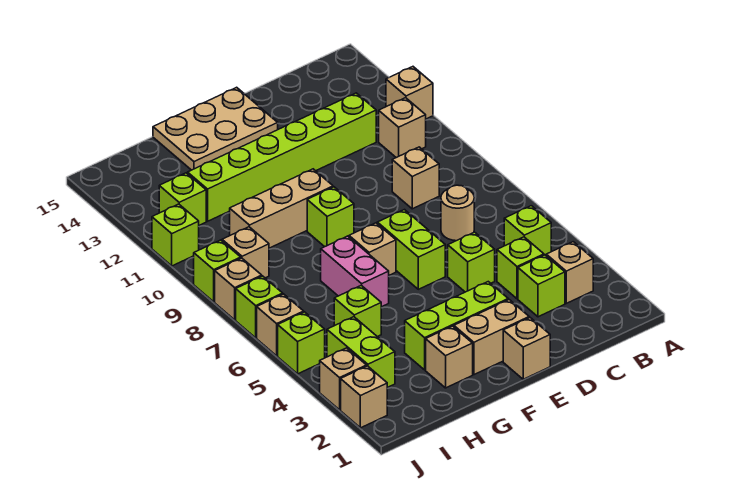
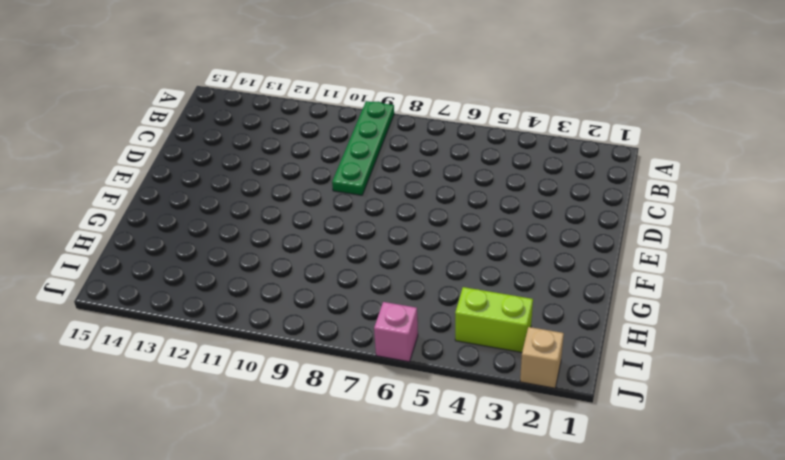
green plate A9:D9 level 1 -> tan brick C9 level 1
pink brick J6 level 1 -> tan brick J6 level 1
none -> tan brick A12 level 1
none -> tan brick B3 level 1
none -> lime brick B5 level 1
none -> tan brick B11 level 1

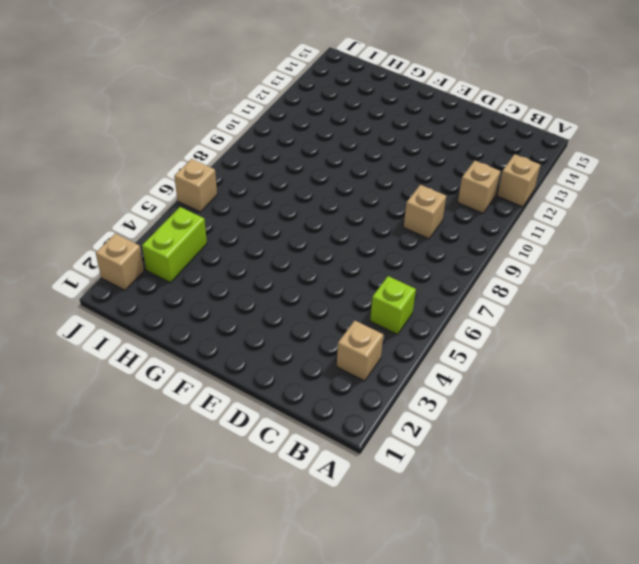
none -> lime brick C3 level 1
none -> lime brick C4 level 1
none -> tan round brick C7 level 1
none -> lime brick C12:H12 level 1

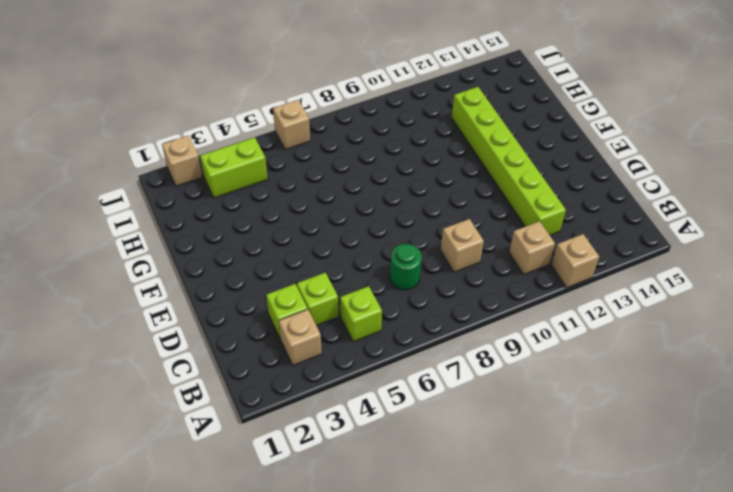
green round brick C7 level 1 -> tan round brick C7 level 1
none -> lime brick D5 level 1
none -> tan brick E1 level 1
none -> tan brick E2:F2 level 1
none -> lime brick E3:G3 level 1

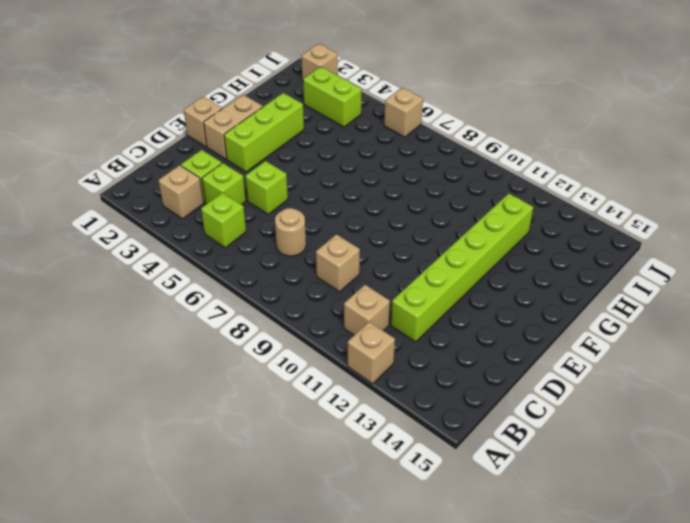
none -> lime brick E6:E7 level 1
none -> tan plate E14:G15 level 1
none -> tan brick F7 level 1
none -> lime brick F9 level 1

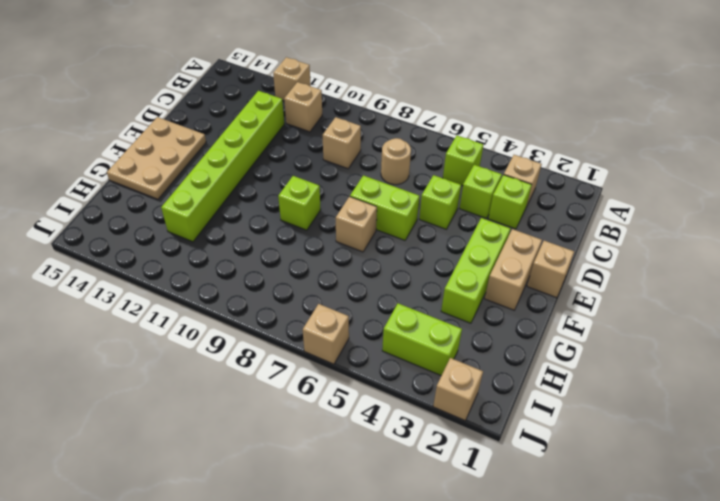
none -> tan brick F10:H10 level 1
none -> tan brick G2 level 1
none -> pink brick G6:G7 level 1
none -> lime brick H5 level 1

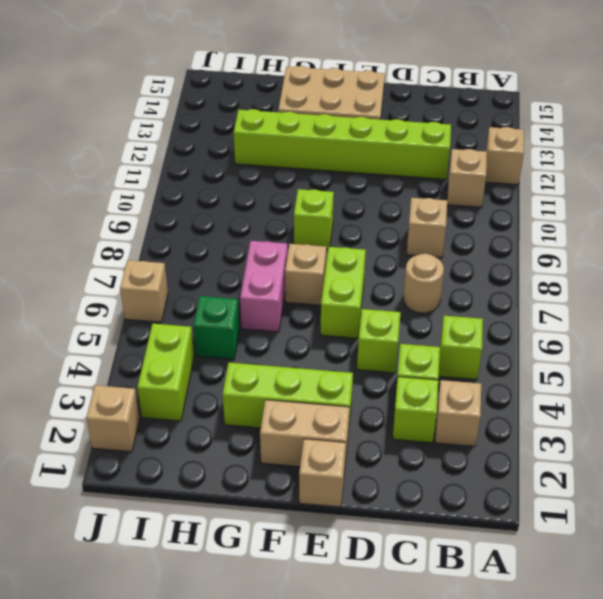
green brick H5 level 1 -> lime brick H5 level 1
none -> tan brick F10:H10 level 1
none -> tan brick G2 level 1
none -> tan brick I9 level 1
none -> lime brick I12 level 1

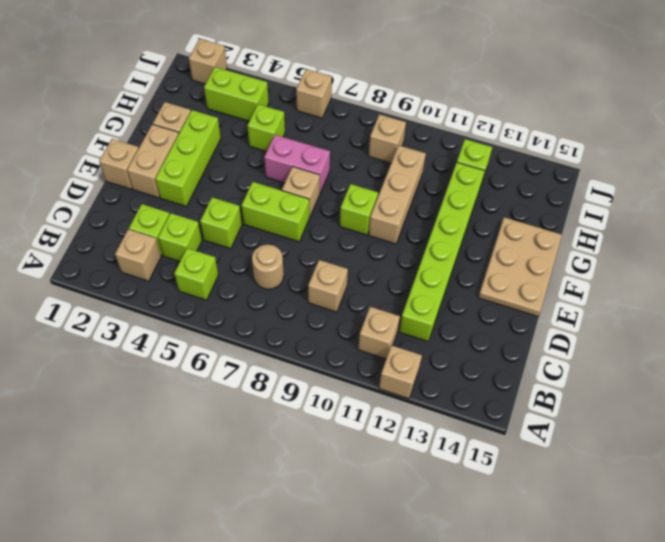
none -> tan brick J3 level 1
none -> lime brick J5 level 1
none -> lime brick J7 level 1
none -> tan brick J8 level 1

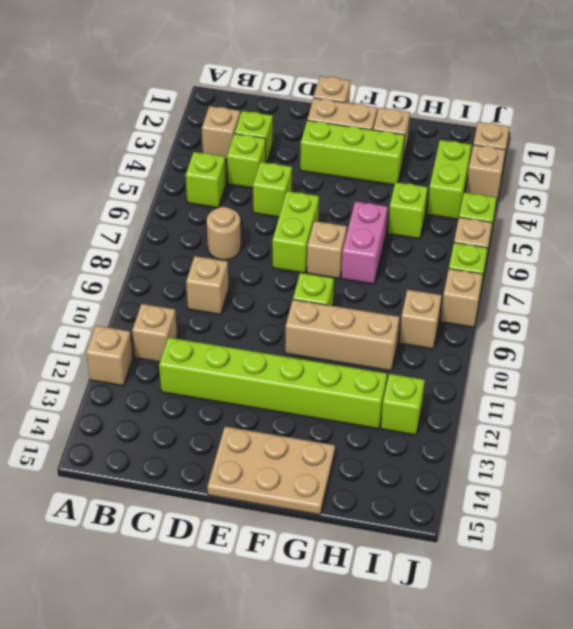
none -> lime brick J9 level 1
none -> lime brick J11 level 1

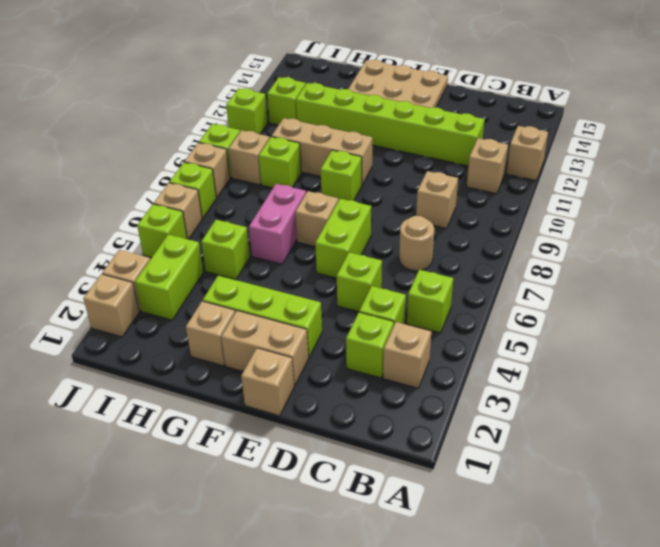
lime brick H9 level 1 -> none

